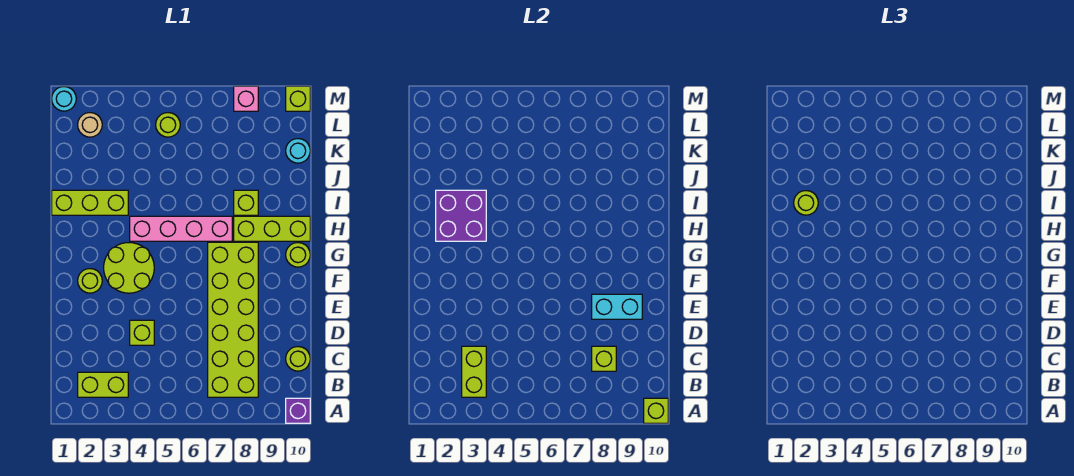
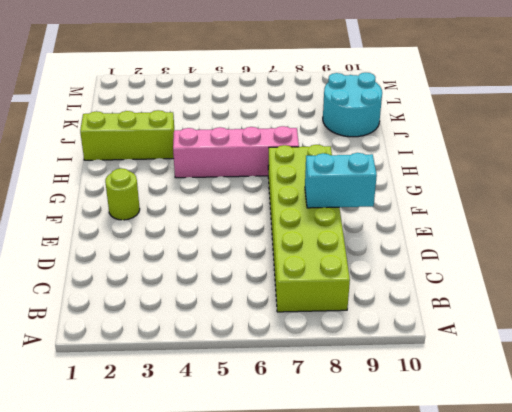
cyan round brick J9:K10 level 1 -> cyan round brick K10 level 1
none -> purple brick A10 level 1
none -> lime brick B2:B3 level 1
none -> lime round brick C10 level 1

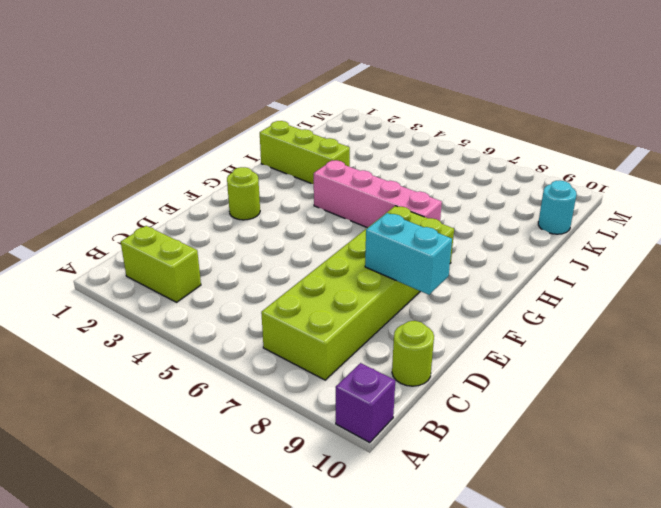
none -> lime brick D4 level 1
none -> lime round brick F3:G4 level 1
none -> lime round brick G10 level 1

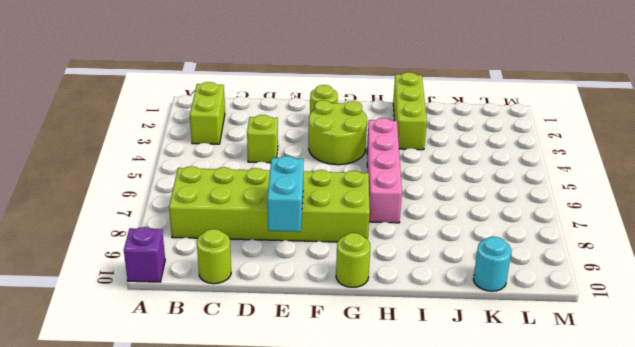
none -> lime brick H8:H10 level 1
none -> lime brick I8 level 1
none -> tan round brick L2 level 1

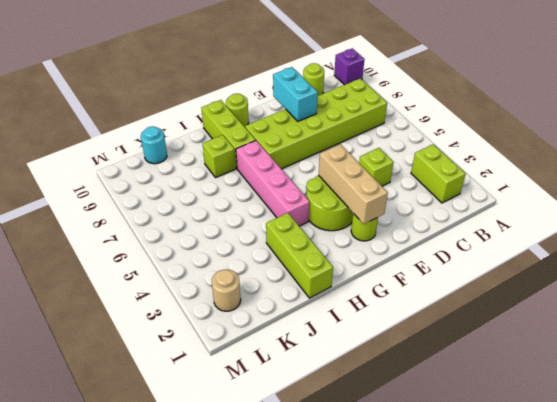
tan brick F2:F4 level 2 -> none
none -> lime round brick L5 level 1
none -> cyan round brick M1 level 1
none -> pink brick M8 level 1

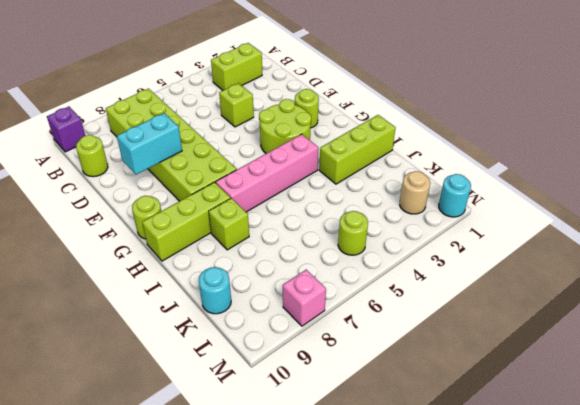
none -> lime brick M10 level 1
none -> lime brick A10 level 2
none -> lime brick B3:C3 level 2

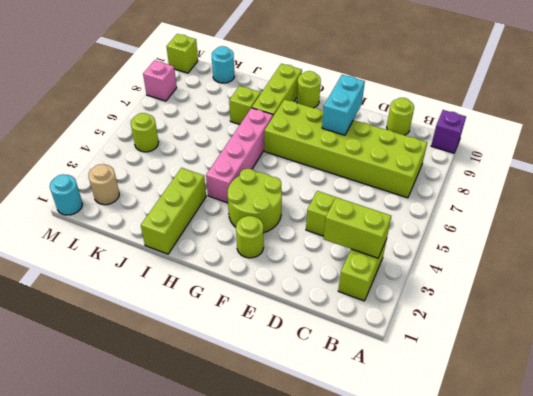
none -> lime brick A10 level 2
none -> lime brick C8 level 2
none -> purple brick H2:I3 level 2

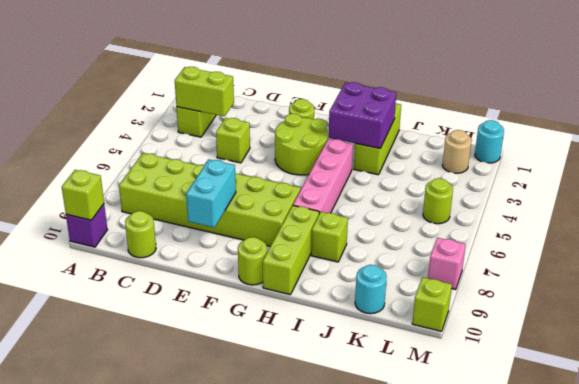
none -> lime brick C8 level 2
none -> lime round brick I2 level 3

